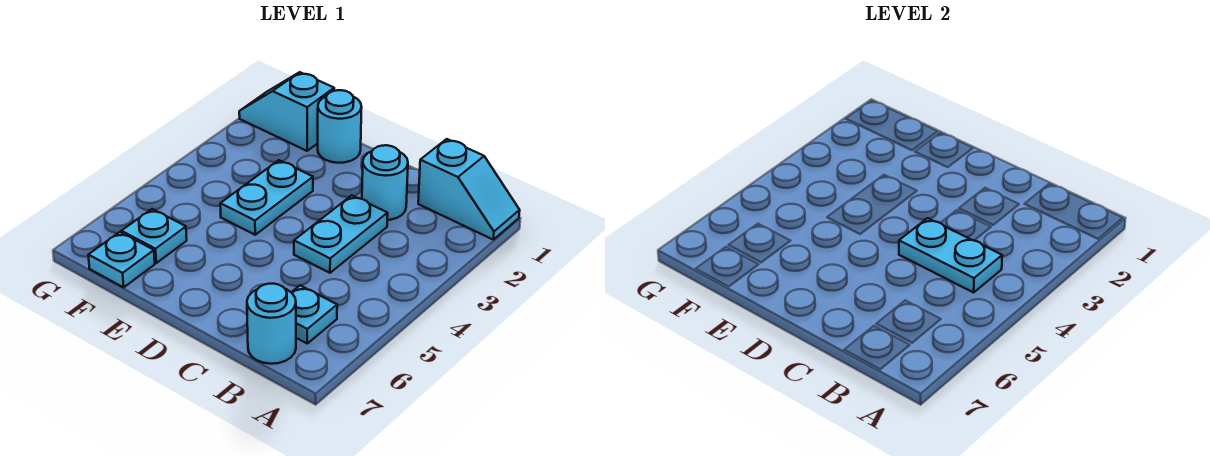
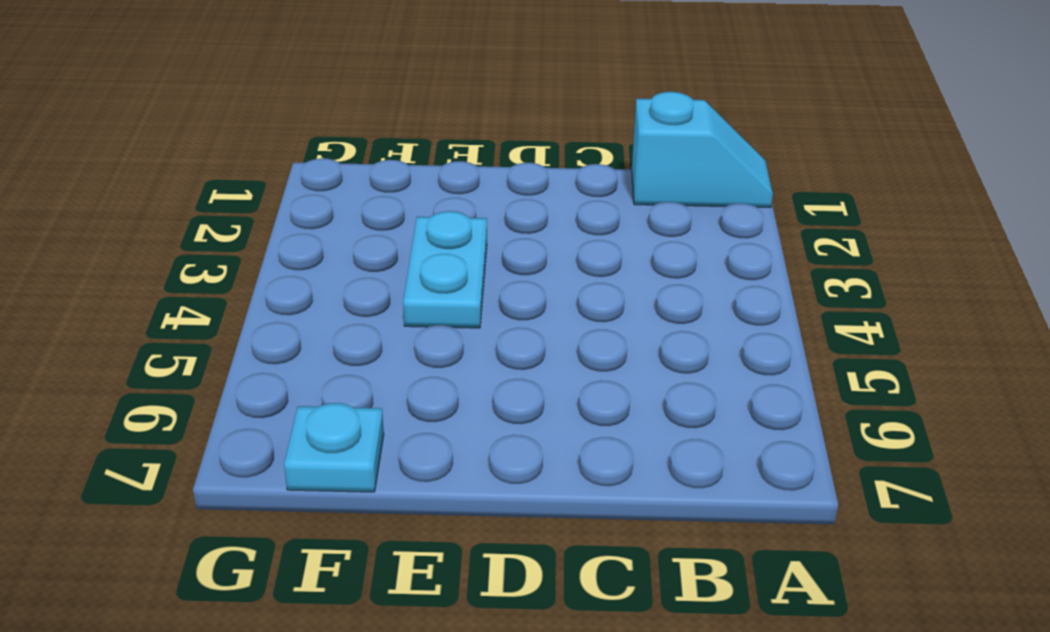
none -> cyan plate B6 level 1
none -> cyan round brick B7 level 1

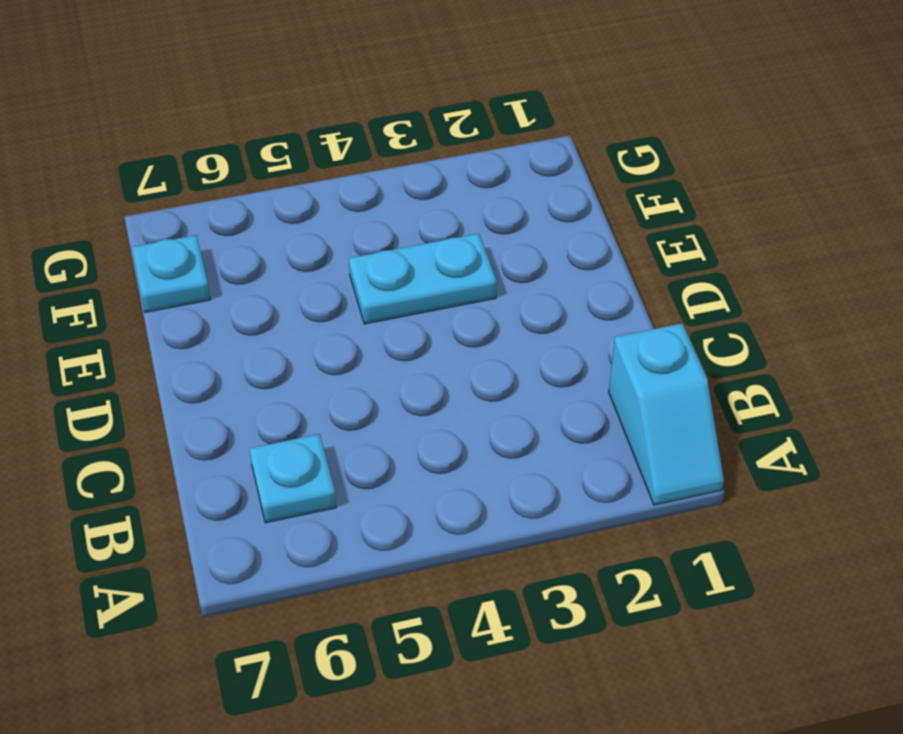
none -> cyan round brick B7 level 1
none -> cyan round brick C2 level 1

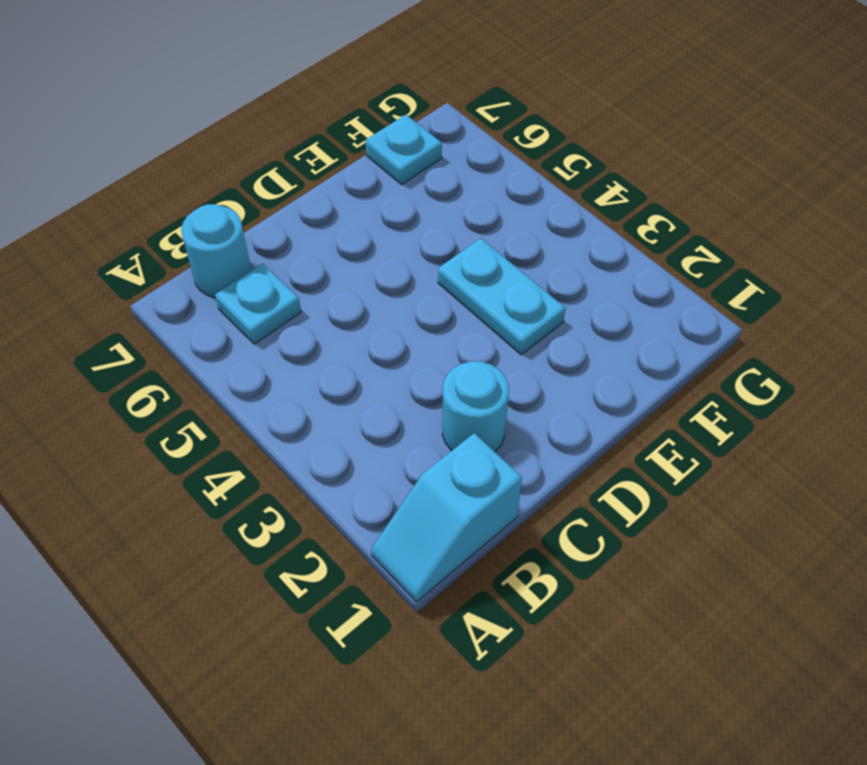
none -> cyan plate C3:C4 level 1
none -> cyan round brick E1 level 1

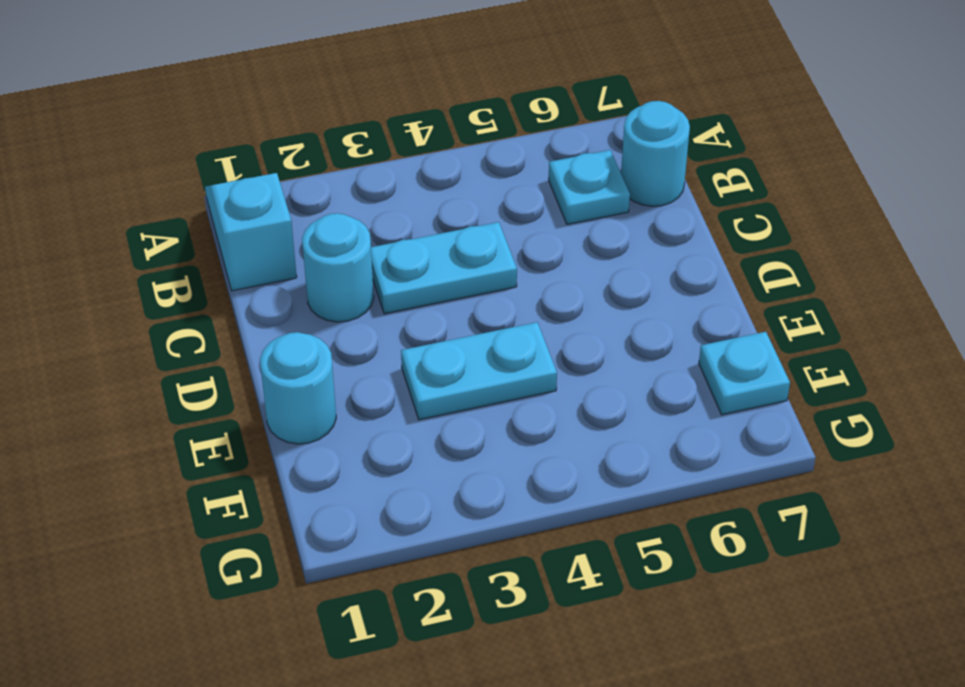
none -> cyan slope F1:G1 level 1 top F
none -> cyan plate F6 level 1

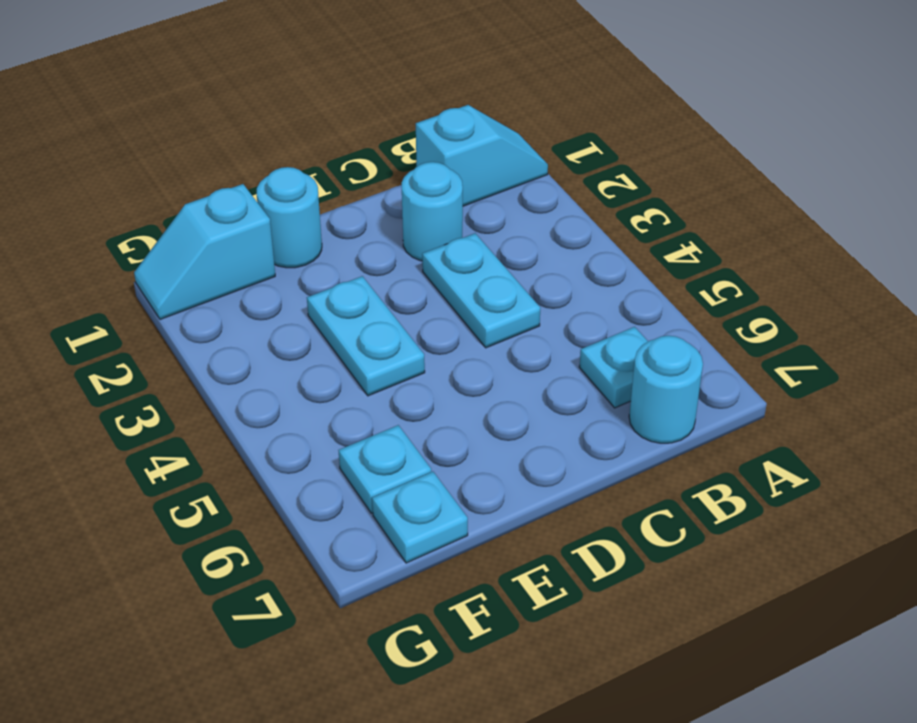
none -> cyan plate B4:C4 level 2

